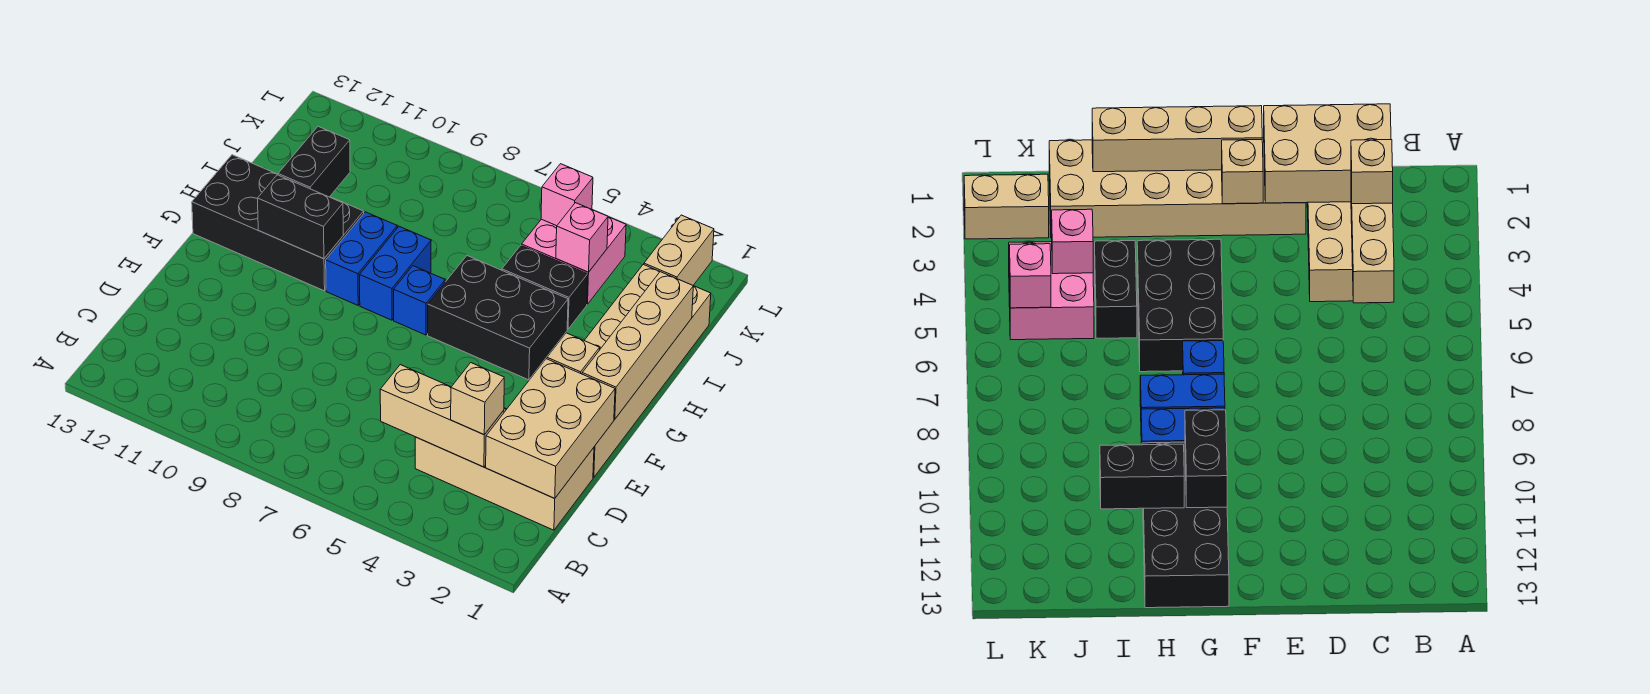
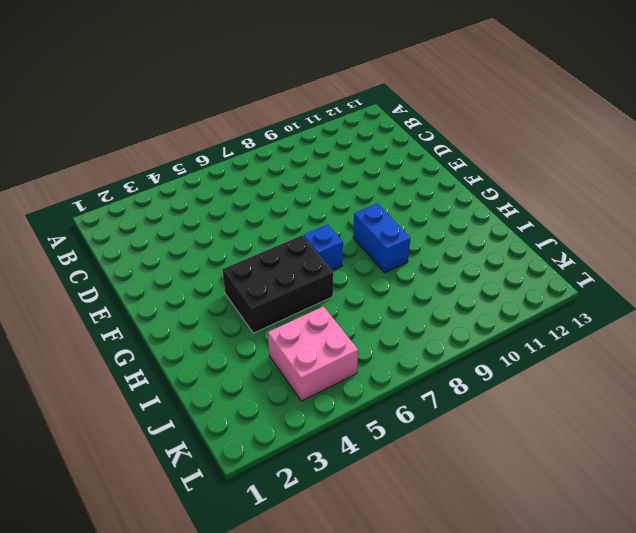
none -> tan brick C1:D4 level 1
none -> tan brick E1:J2 level 1
none -> blue brick G8:H8 level 1

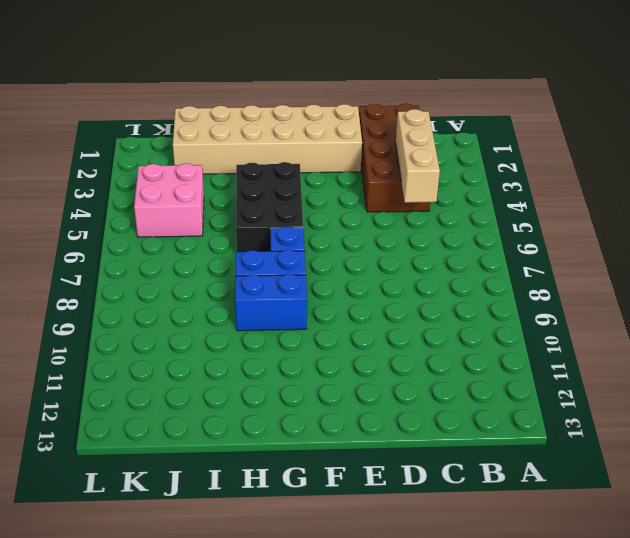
brown brick C1:D4 level 1 -> tan brick C1:D4 level 1
none -> black brick G10:H13 level 1
none -> black brick I4:I5 level 1
none -> tan brick K2:L2 level 1

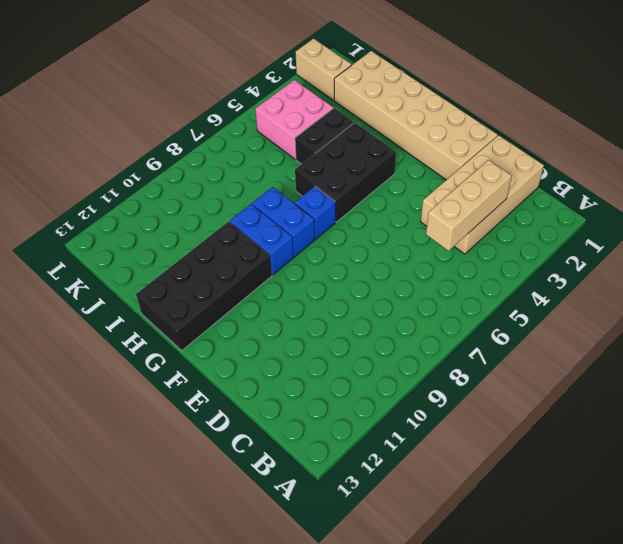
none -> tan brick C1:E2 level 2
none -> tan brick F1:I1 level 2
none -> tan brick F2 level 2

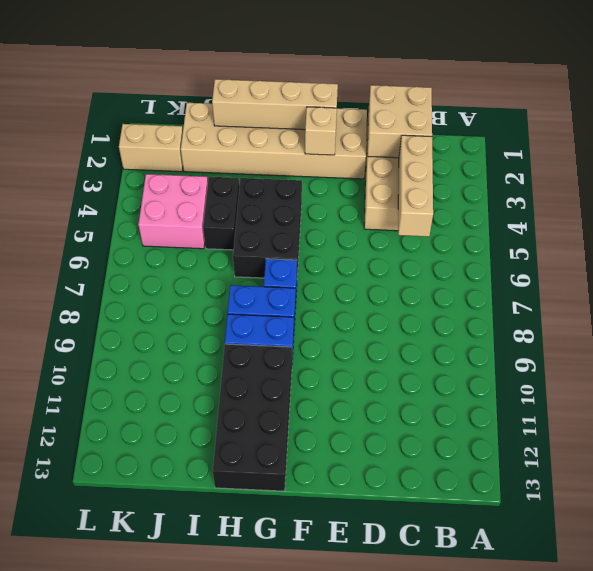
tan brick C1:D2 level 2 -> tan brick C1:E2 level 2
none -> black brick G10:G11 level 2
none -> black brick H11:I11 level 2
none -> pink brick J4 level 2

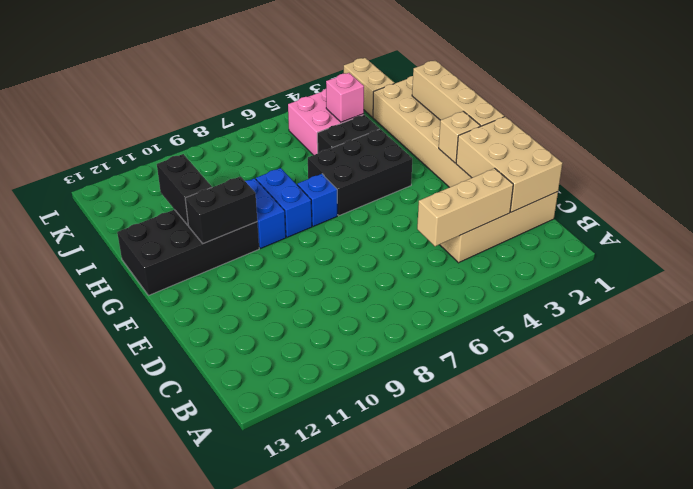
none -> pink brick K5 level 2
none -> tan brick C3 level 3

